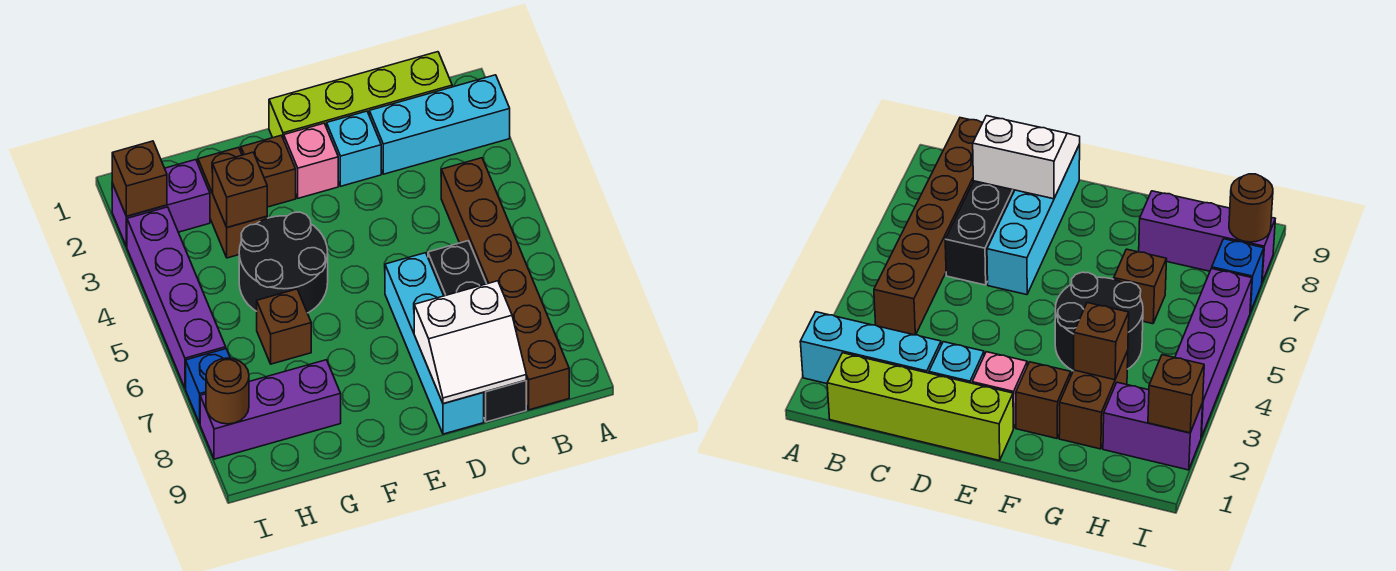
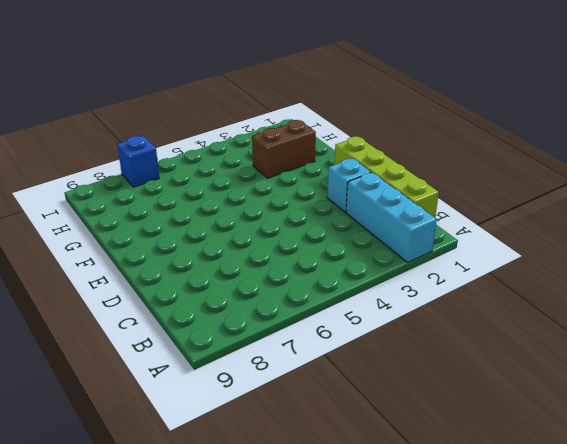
none -> brown brick B4:B9 level 1
none -> black brick C6:C9 level 1
none -> cyan brick D6:D9 level 1

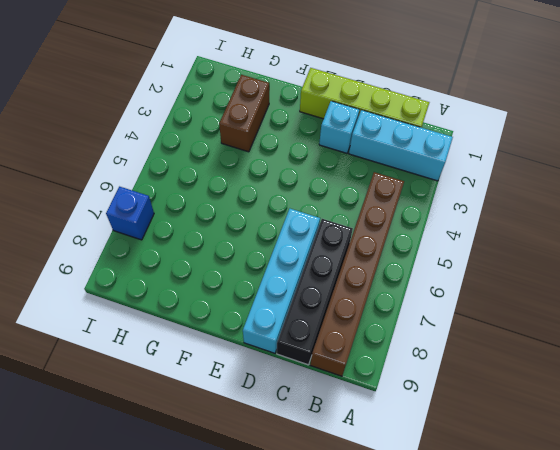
none -> pink brick E2 level 1
none -> brown brick F2 level 1
none -> black round brick F4:G5 level 1

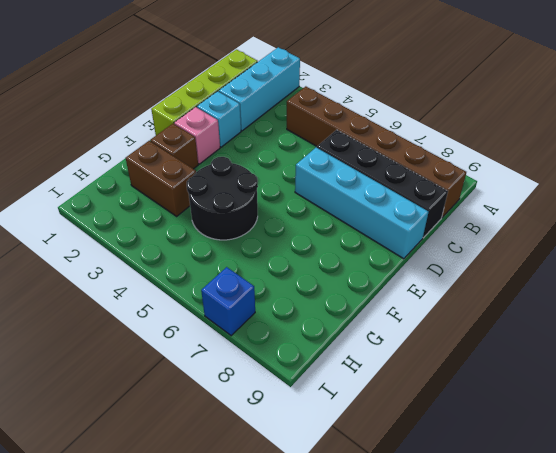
none -> brown brick G6 level 1
none -> purple brick G8:I8 level 1
none -> purple brick H2:I2 level 1

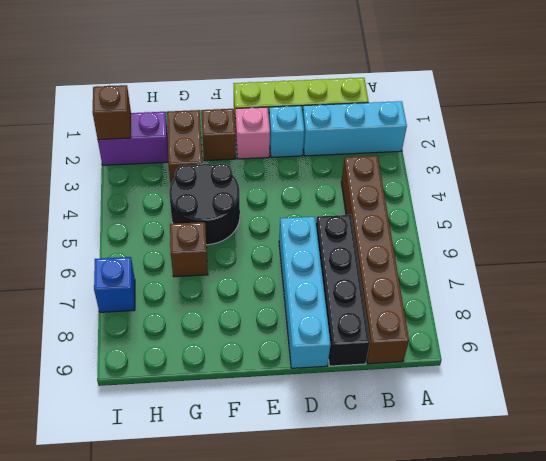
none -> purple brick G8:I8 level 1
none -> purple brick I3:I6 level 1
none -> white slope C8:D9 level 2 top 8

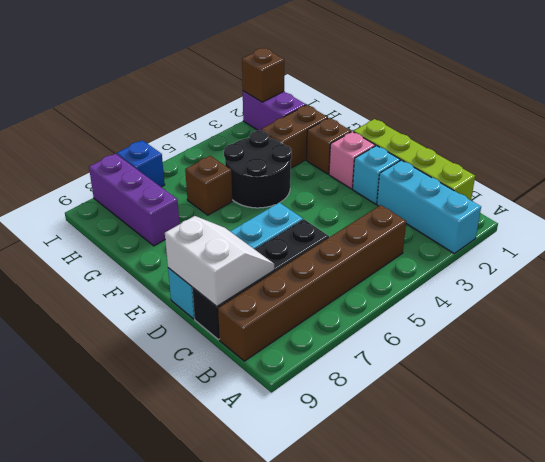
white slope C8:D9 level 2 top 9 -> white slope C8:D9 level 2 top 8
none -> purple brick I3:I6 level 1
none -> brown brick G3 level 2
none -> brown round brick I8 level 2

